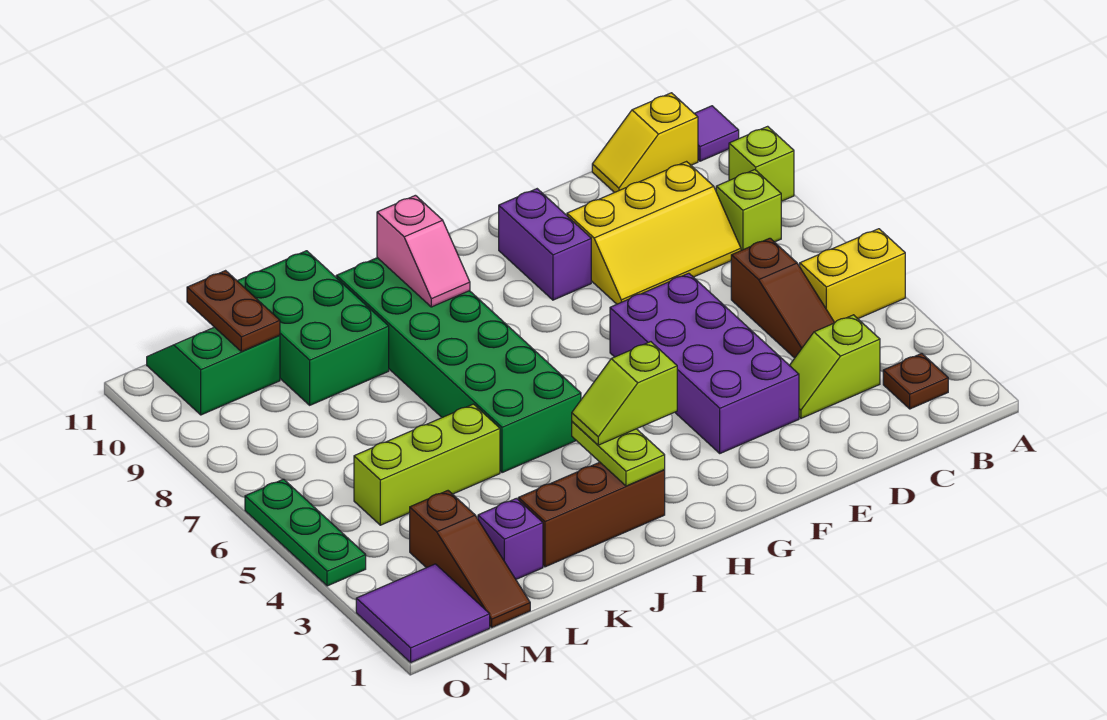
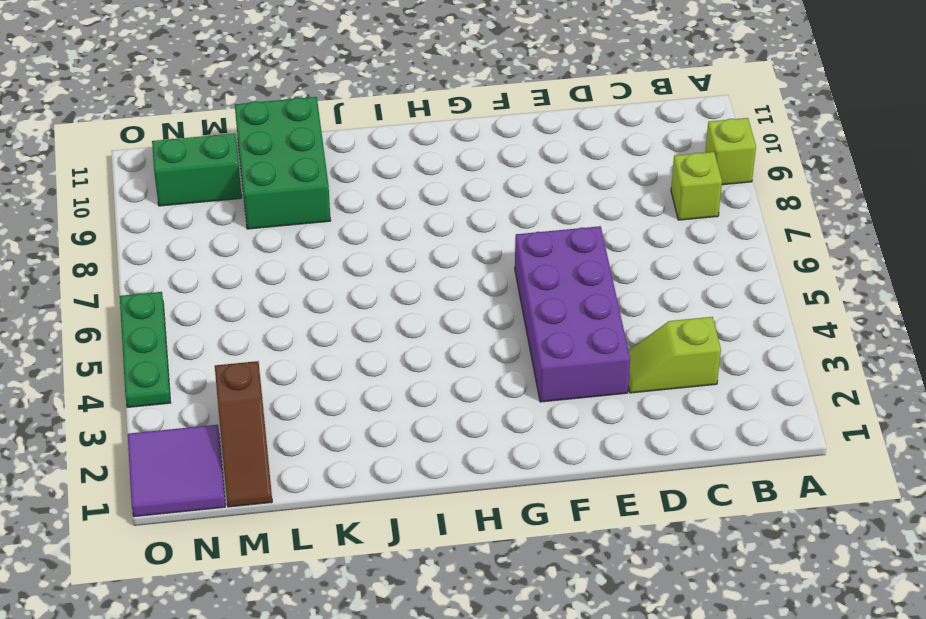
none -> yellow brick A5:B5 level 1
none -> purple tile A11 level 1
none -> brown plate B2 level 1

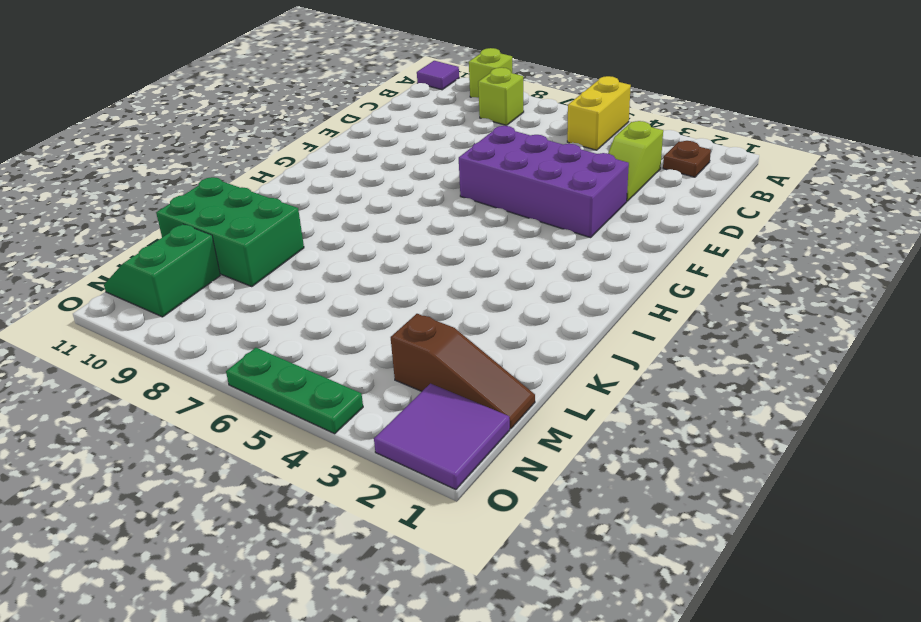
none -> yellow slope B11:C11 level 1 top B
none -> brown slope C4:C6 level 1 top 6
none -> yellow slope C8:E9 level 1 top 9

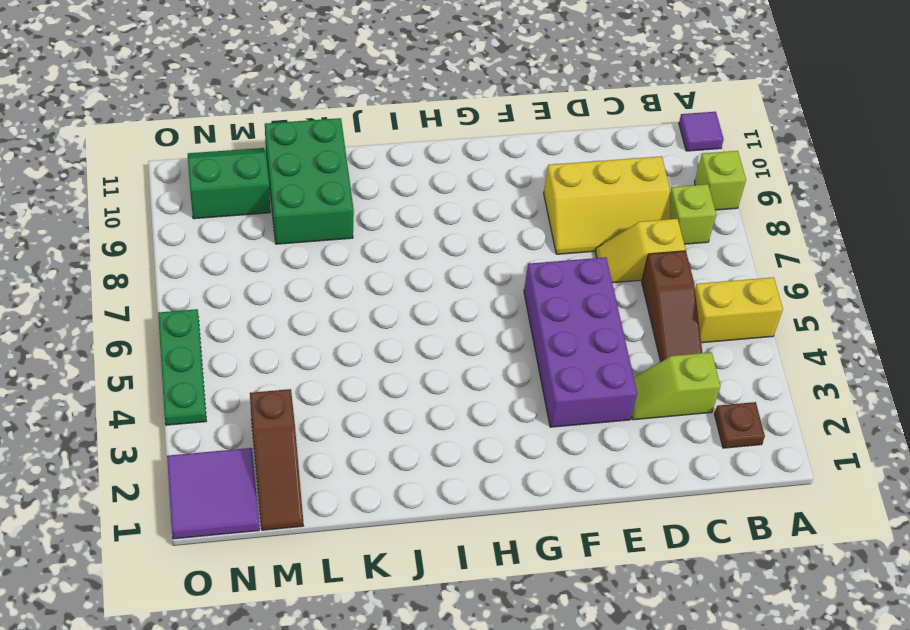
yellow slope C7:D7 level 1 top C -> yellow slope B11:C11 level 1 top B
none -> purple brick F9:F10 level 1
none -> brown brick I2:K2 level 1
none -> green brick I5:J10 level 1

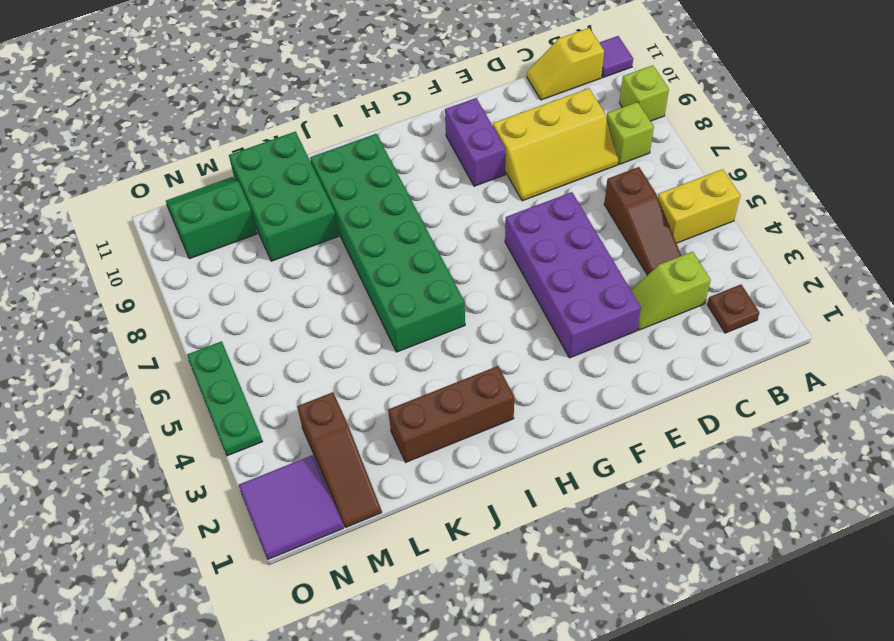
none -> lime brick K5:M5 level 1
none -> purple brick L2 level 1
none -> lime plate I2:I3 level 2

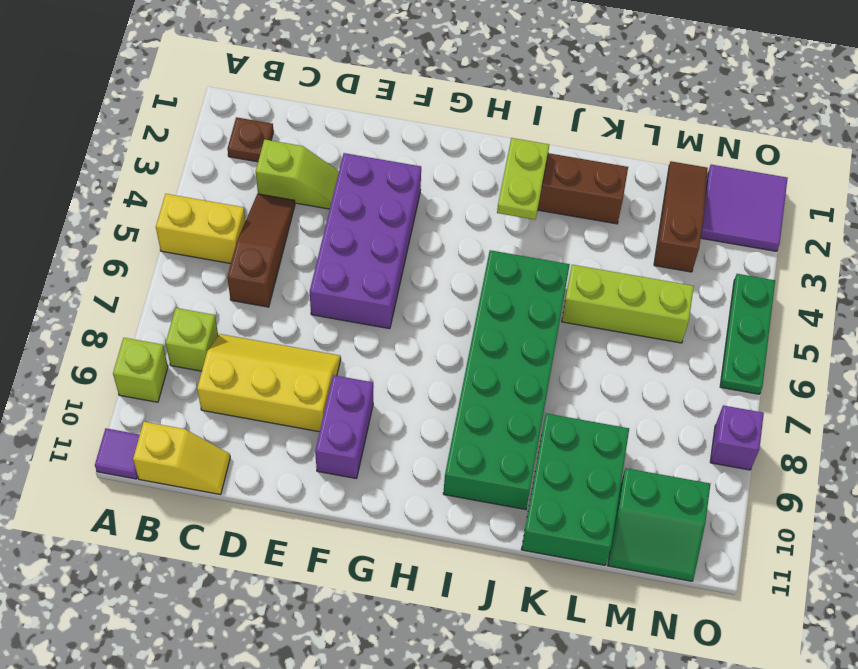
purple brick O8 level 1 -> purple brick L2 level 1
none -> pink slope I9:I10 level 2 top 10
none -> brown plate M10:M11 level 2
none -> lime slope H3:I3 level 3 top H

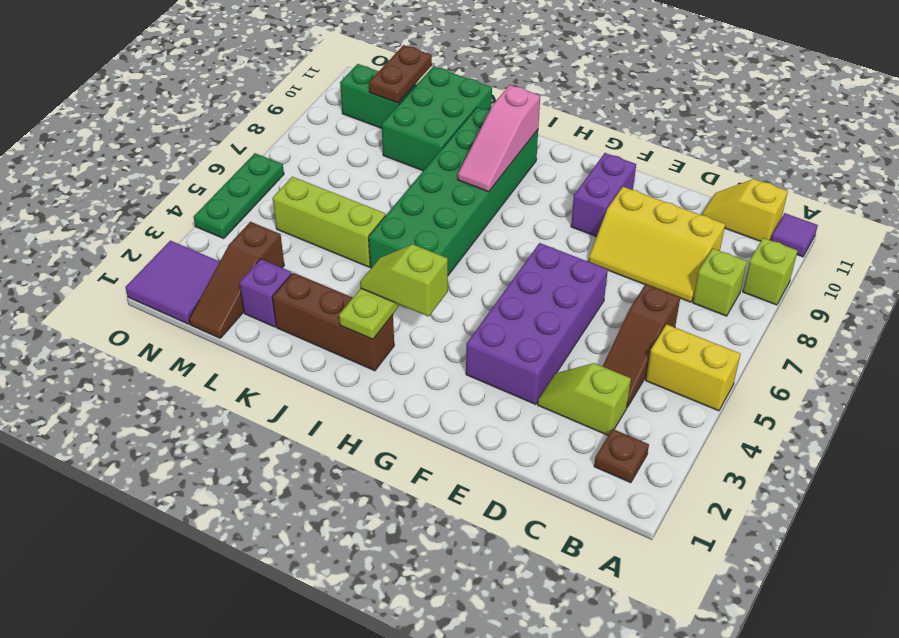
pink slope I8:I10 level 2 top 10 -> pink slope I9:I10 level 2 top 10

